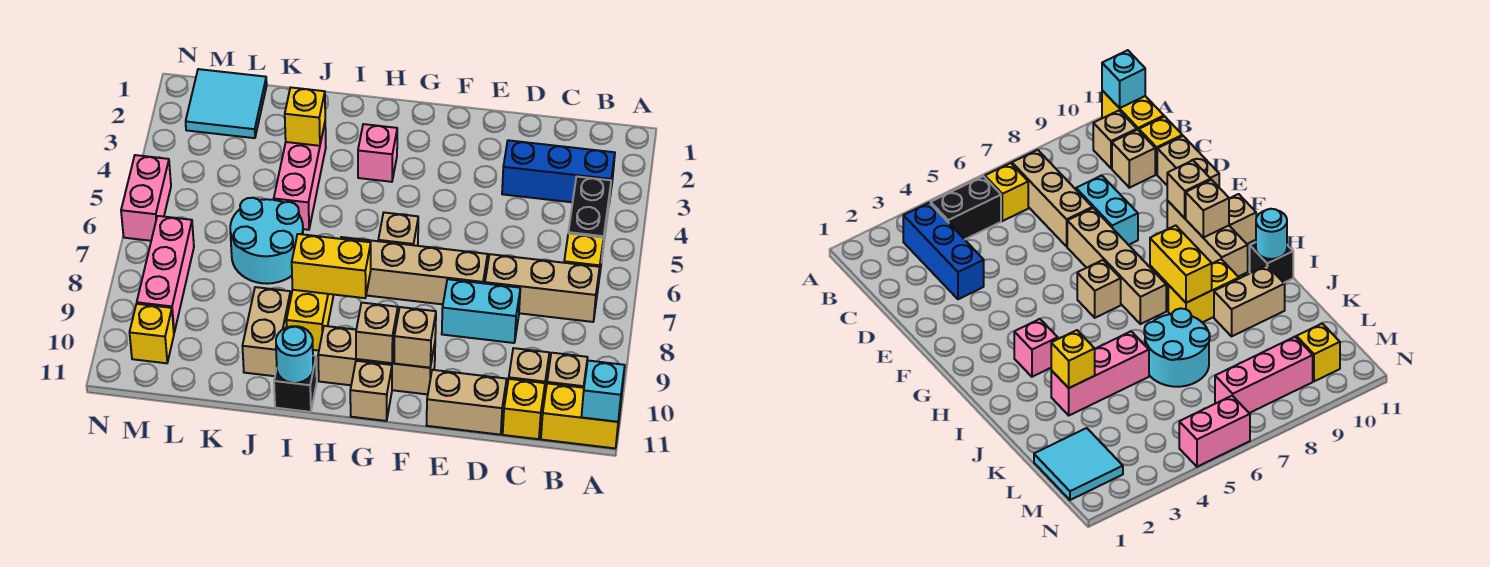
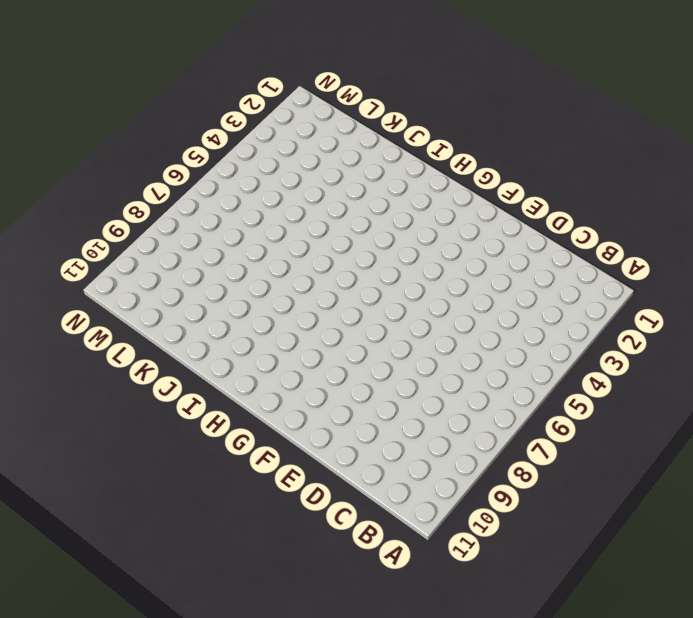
none -> yellow brick A11:B11 level 1
none -> blue brick B3:D3 level 1
none -> black brick B4:B5 level 1
none -> yellow brick B6 level 1

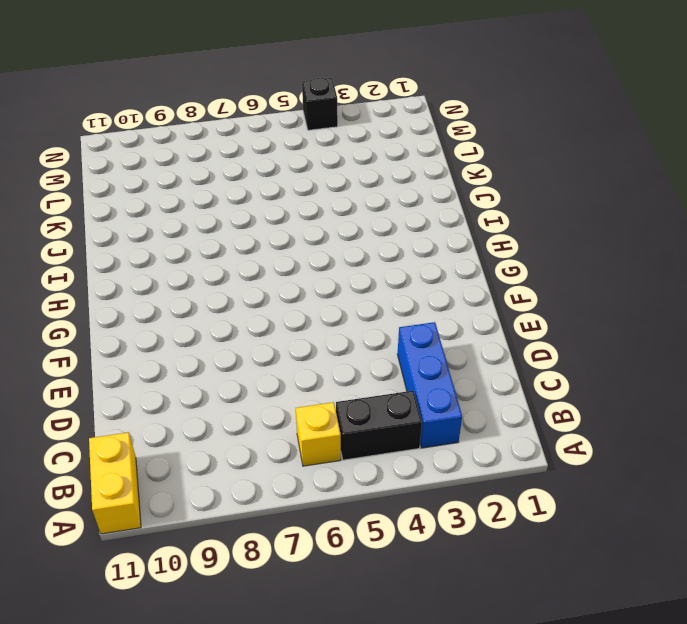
black brick N4 level 1 -> black brick I11 level 1
none -> tan brick B7:D7 level 1
none -> tan brick B10 level 1
none -> tan brick C10 level 1
none -> yellow brick C11 level 1

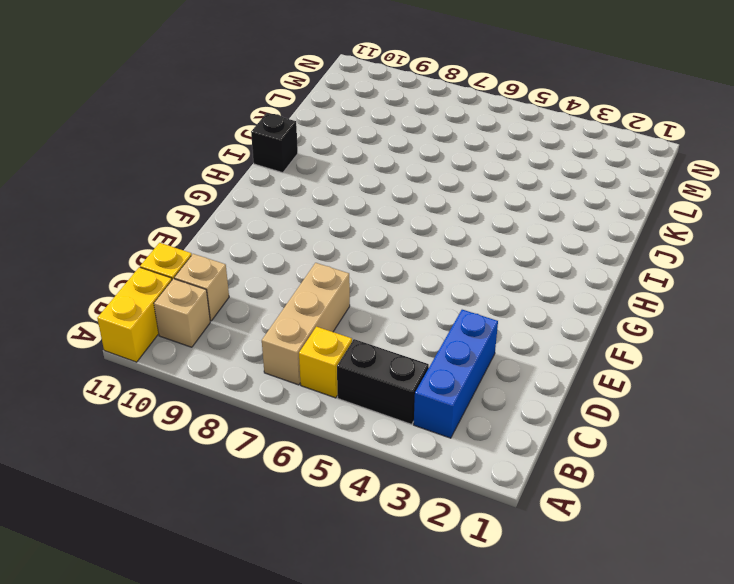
none -> cyan brick D8:E8 level 1
none -> tan brick D11:E11 level 1
none -> tan brick E7:H7 level 1
none -> tan brick F10:H10 level 1

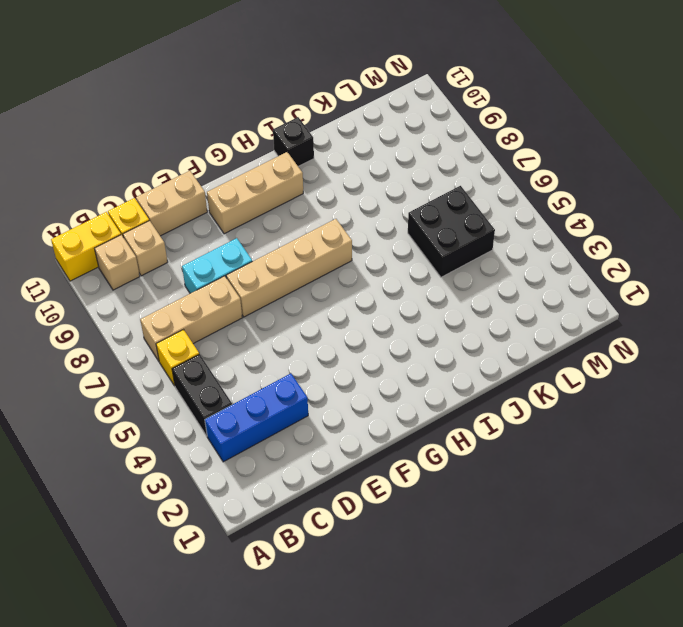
black brick K5:L6 level 1 -> cyan round brick J6:K7 level 1
none -> tan brick G6 level 1
none -> tan brick G11 level 1
none -> pink brick H3 level 1
none -> yellow brick I8:I9 level 1

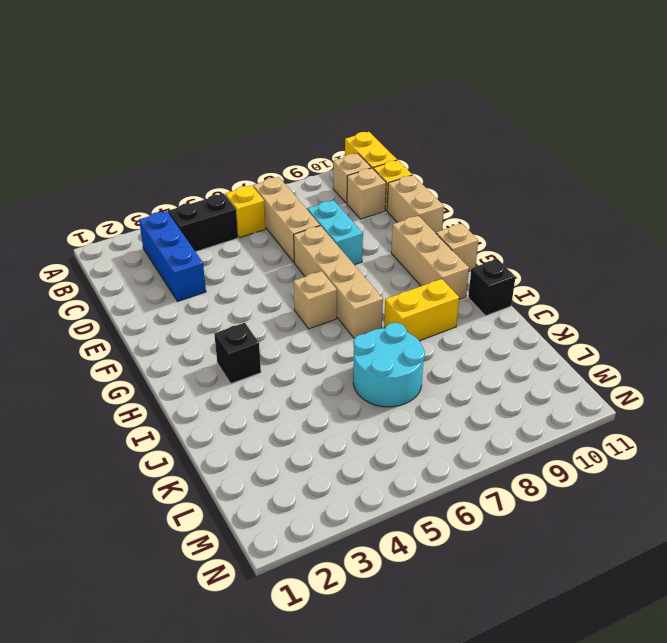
black brick H3 level 1 -> pink brick H3 level 1
none -> pink brick J3:J5 level 1
none -> tan brick J9:J10 level 1
none -> cyan tile L1:M2 level 1
none -> pink brick M7:M9 level 1

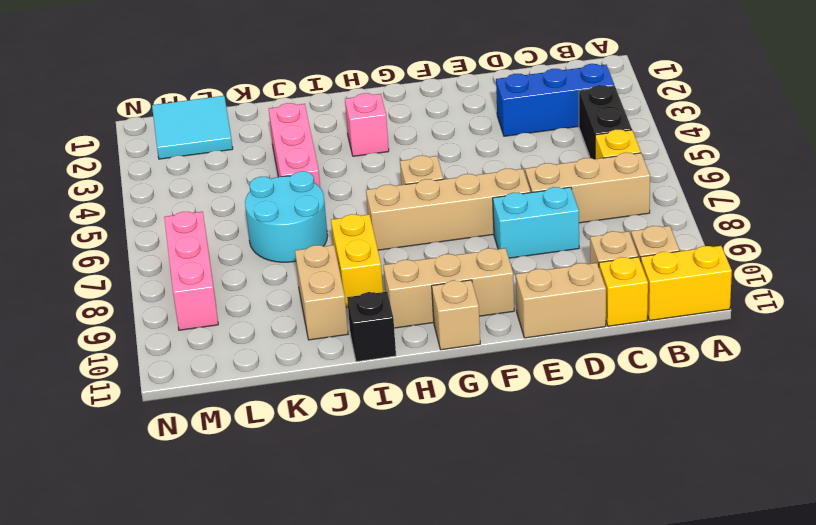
none -> yellow brick M10 level 1
none -> pink brick N5:N6 level 1
none -> cyan brick A11 level 2
none -> tan brick F10 level 2

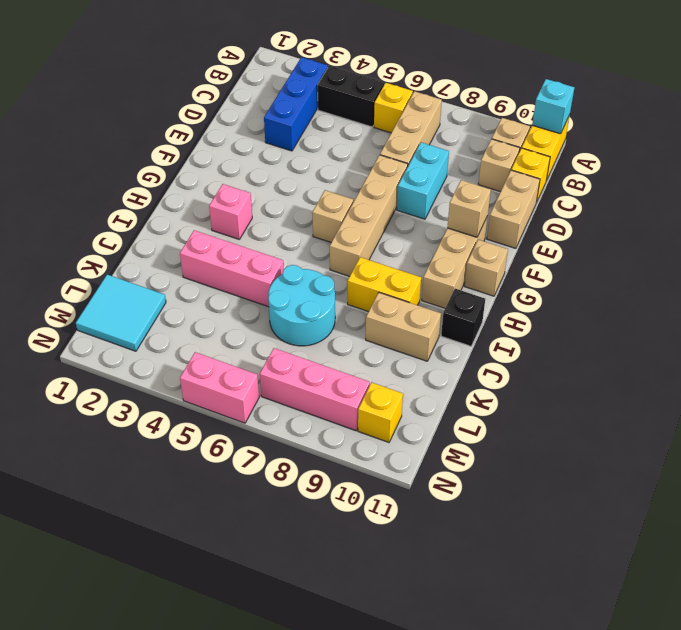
none -> tan brick G10 level 2
none -> yellow brick H8:I8 level 2
none -> cyan round brick I11 level 2
none -> yellow brick J3 level 2

